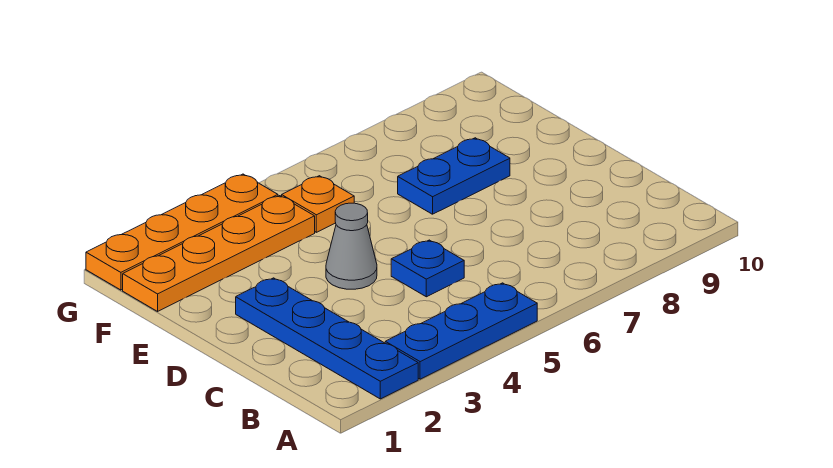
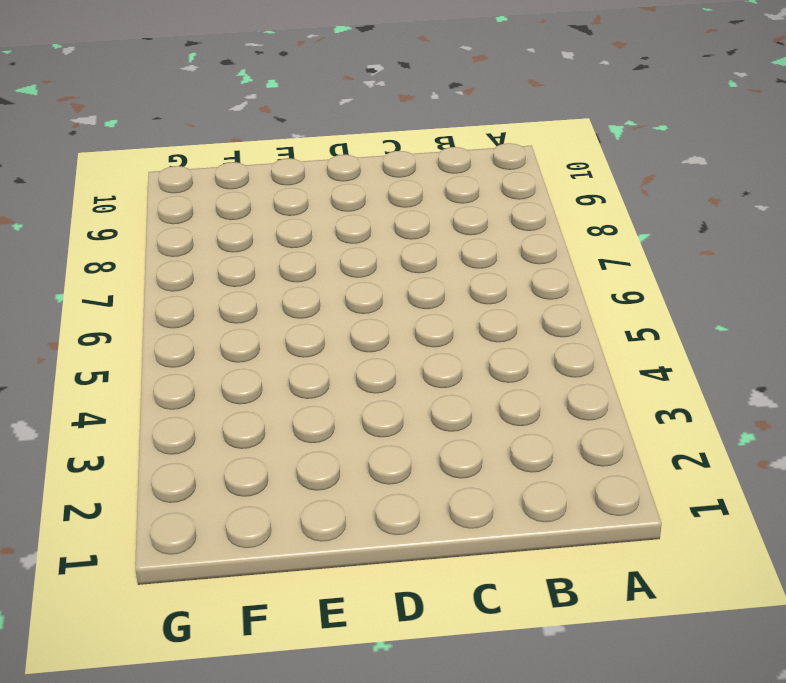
none -> blue plate A2:D2 level 1
none -> blue plate A3:A5 level 1

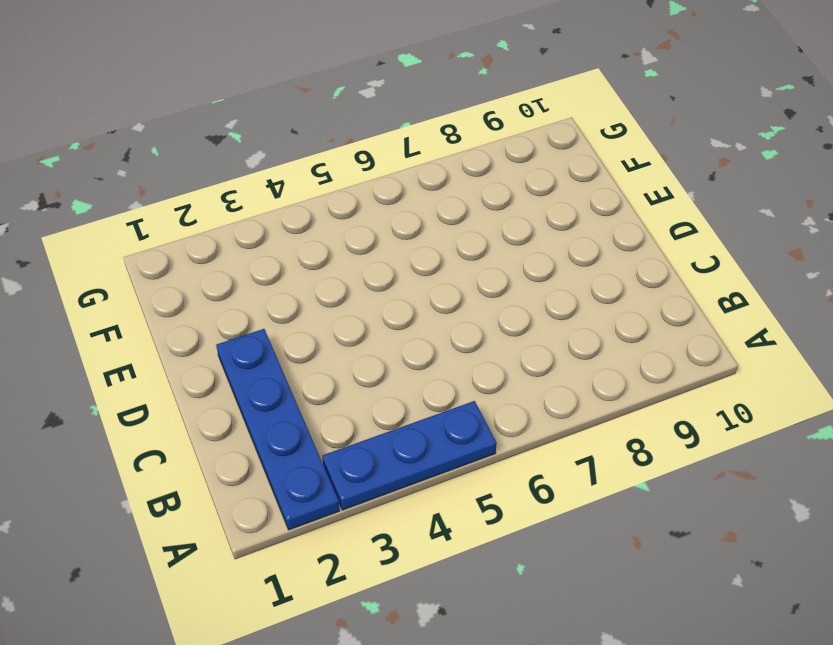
none -> blue plate C5 level 1
none -> grey cone D4 level 1

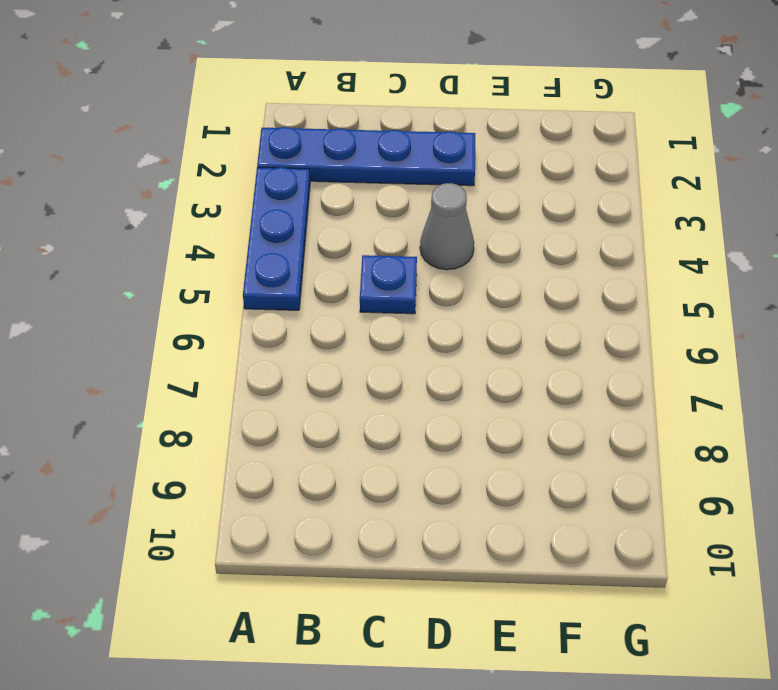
none -> blue plate E7:E8 level 1
none -> orange plate F1:F4 level 1

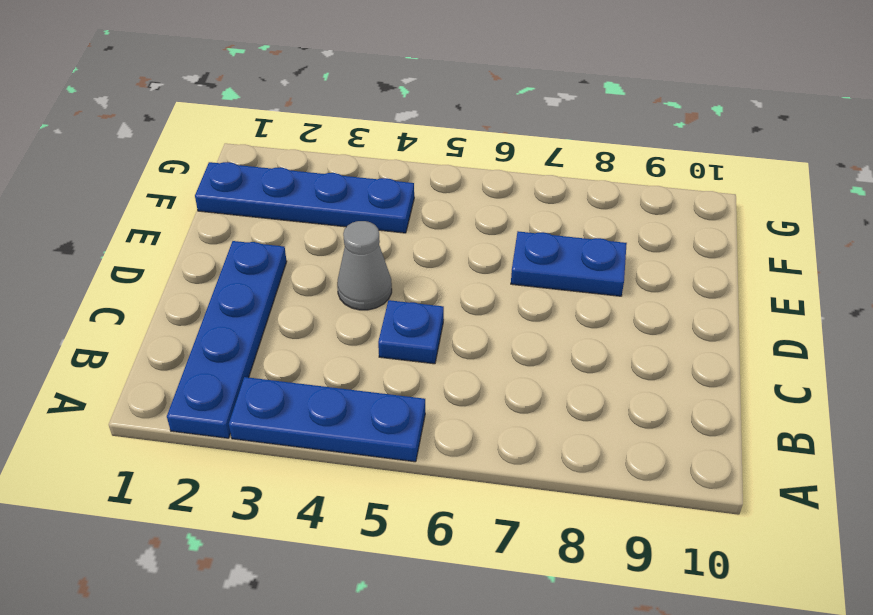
blue plate F1:F4 level 1 -> orange plate F1:F4 level 1
none -> orange plate F5 level 1
none -> orange plate G1:G4 level 1

